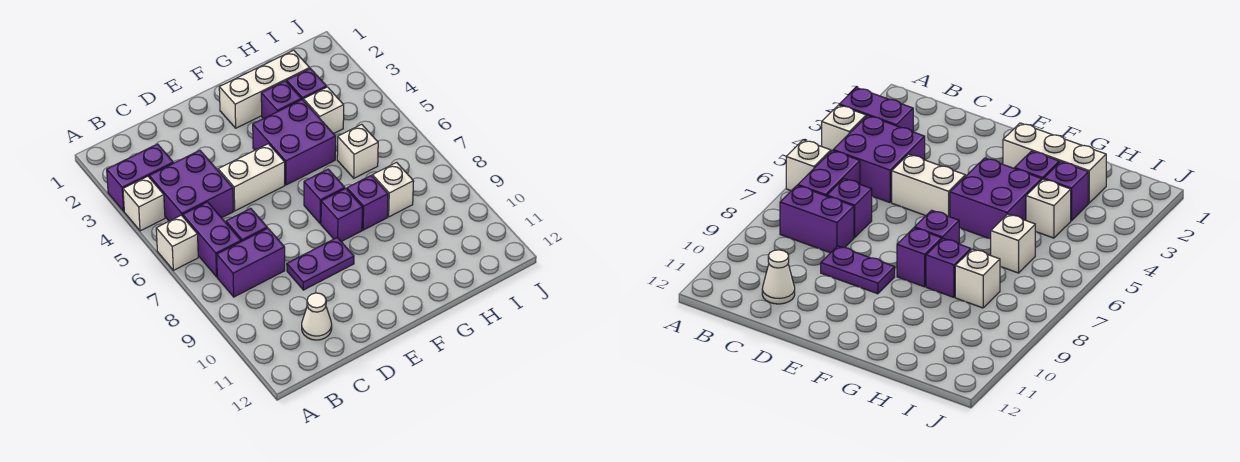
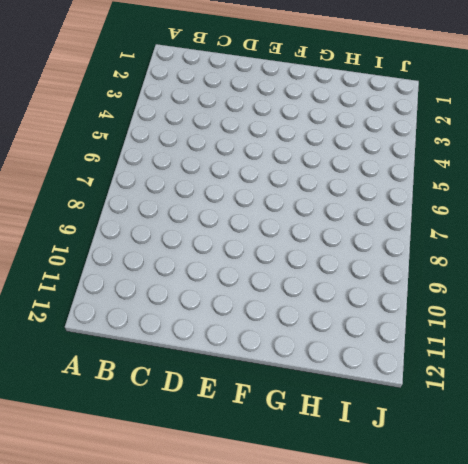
none -> purple brick A3:B3 level 1
none -> white brick A4 level 1
none -> white brick A6 level 1

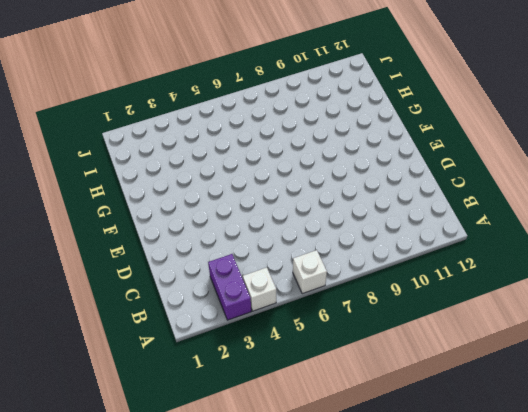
none -> purple brick B4:C5 level 1
none -> purple brick B6:B7 level 1
none -> purple brick B8:C8 level 1

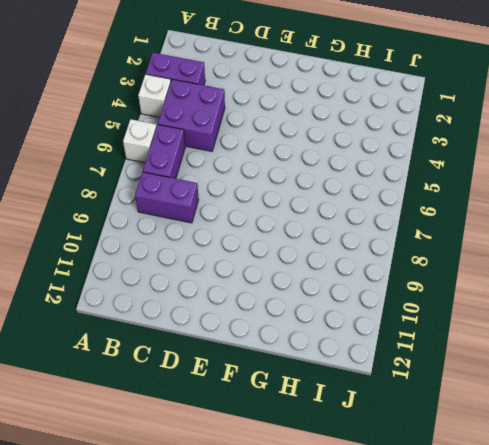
none -> purple brick C7 level 1
none -> white cone C11 level 1
none -> white brick D5:E5 level 1

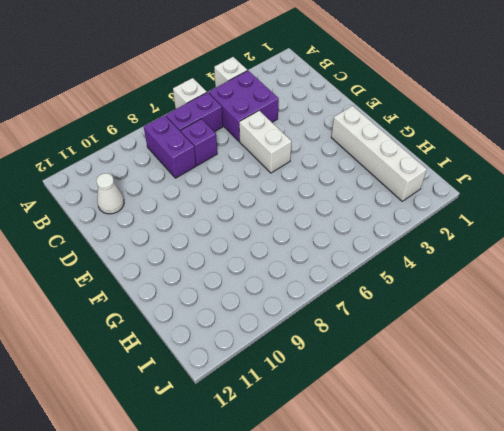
white brick F2:I2 level 1 -> white brick F2:H2 level 1
none -> purple brick A3:B3 level 1
none -> purple plate D9:E9 level 1
none -> purple brick F4:G5 level 1

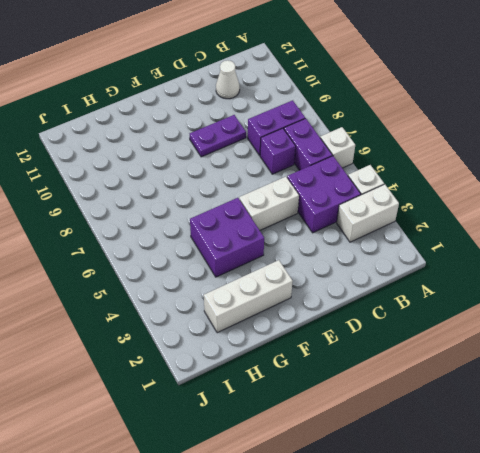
white brick A3:B3 level 1 -> purple brick A3:B3 level 1
none -> purple brick F7 level 1
none -> purple brick F8 level 1
none -> purple brick G3 level 1

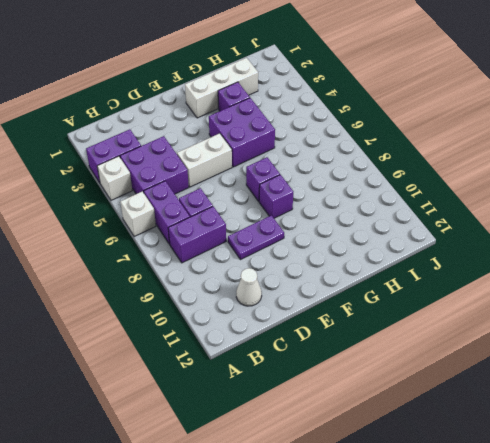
none -> purple brick G8 level 1
none -> purple brick H3 level 1
none -> white brick H4 level 1

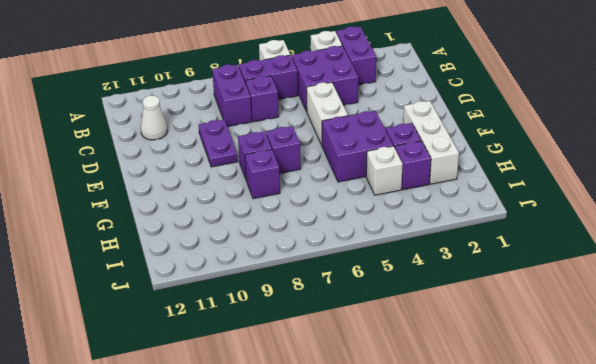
none -> white brick H6 level 1
none -> white brick H8 level 1

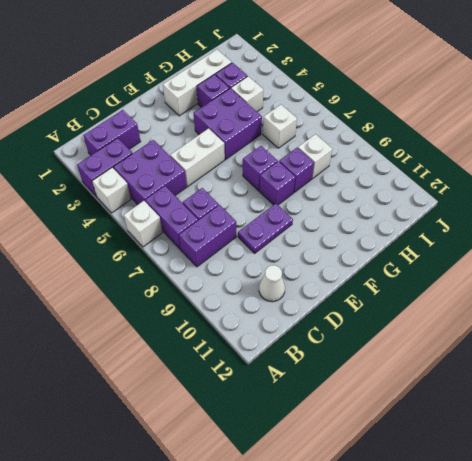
purple brick B2:C2 level 1 -> none

